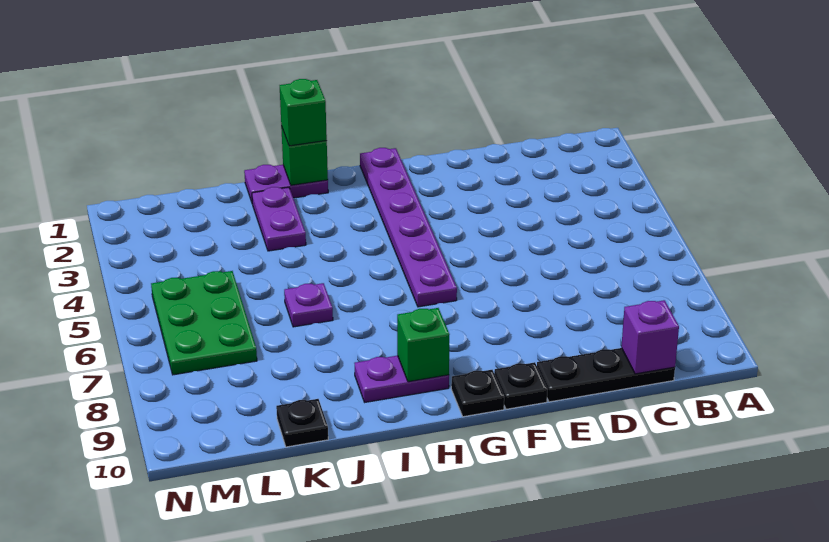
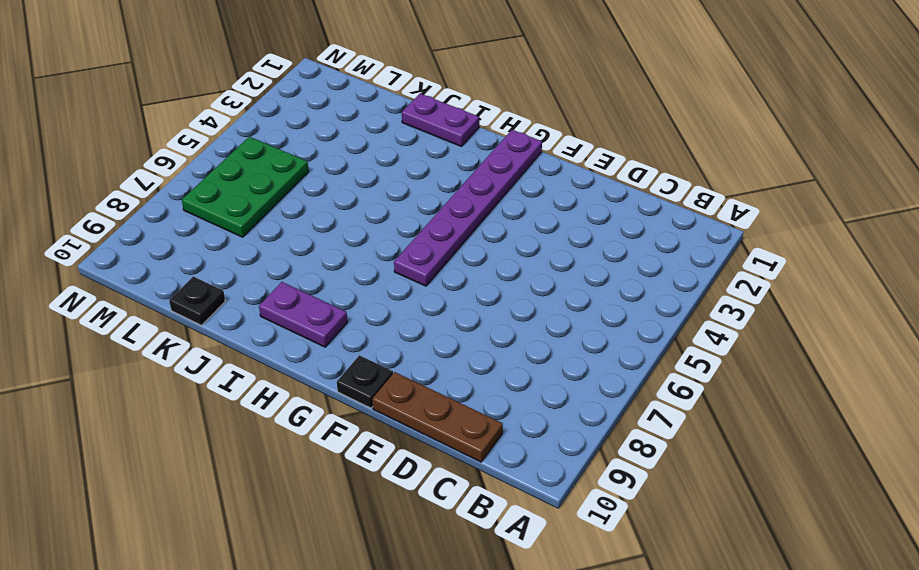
brown plate C10:E10 level 1 -> black plate C10:E10 level 1
none -> black plate G10 level 1
none -> purple plate J2:J3 level 1
none -> purple plate J6 level 1

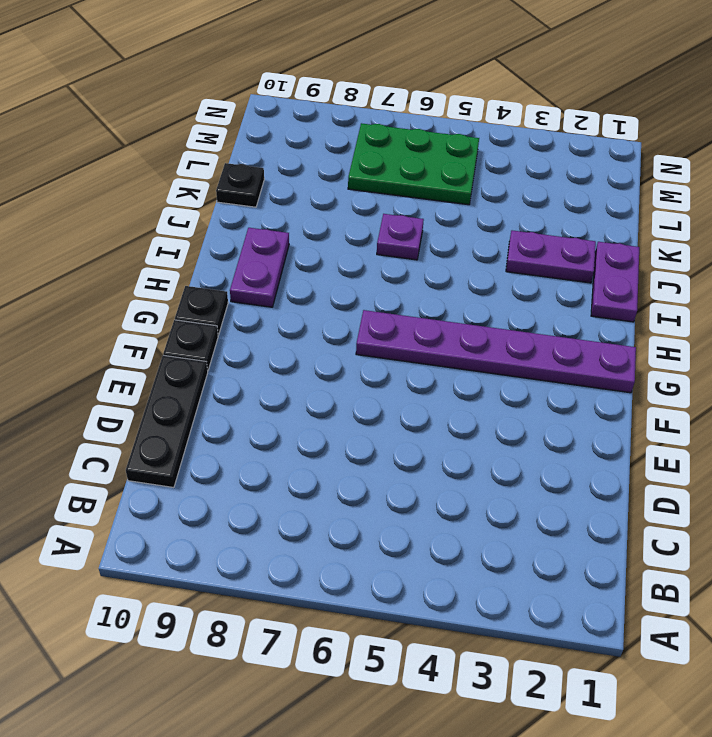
none -> purple brick C10 level 2
none -> green brick H9 level 2
none -> green brick I1 level 2

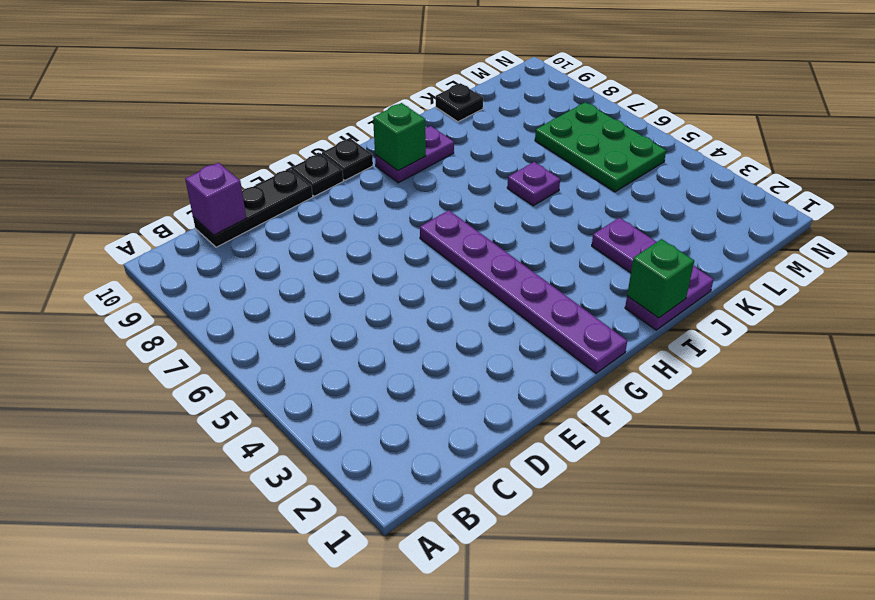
none -> green brick I1 level 3

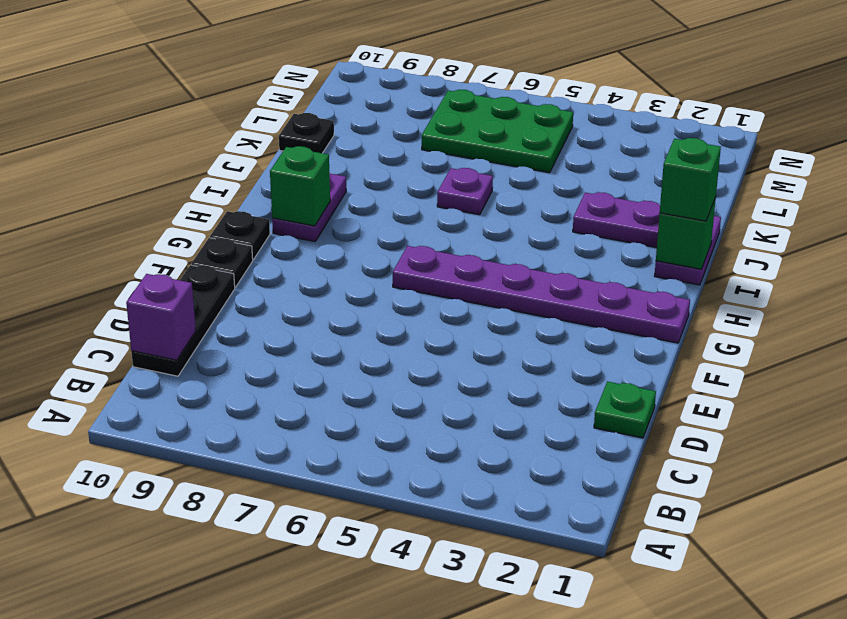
green plate D1 level 1 -> none

